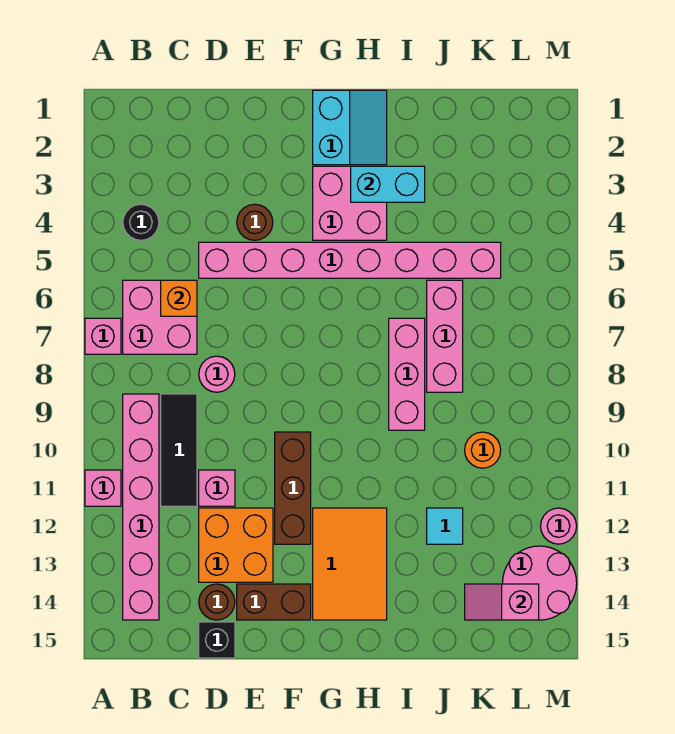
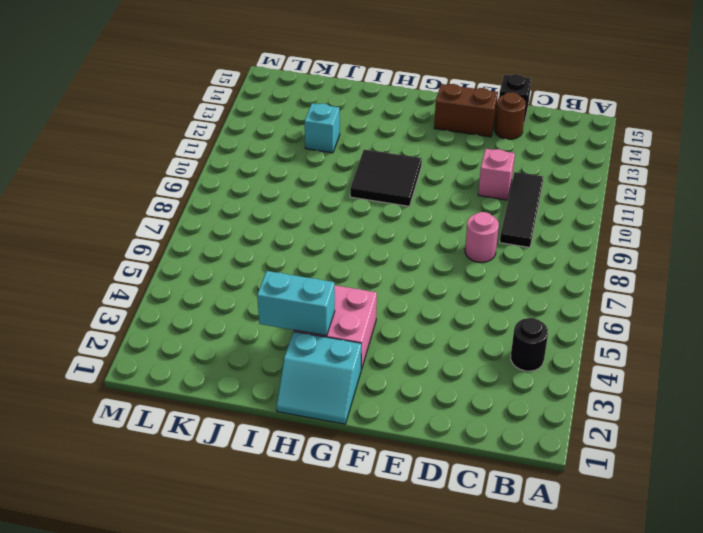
cyan slope G1:H2 level 1 top 2 -> cyan slope G1:H2 level 1 top G
black tile G10:H11 level 1 -> none
cyan brick J12 level 1 -> cyan tile J12 level 1
none -> pink brick A7 level 1
none -> pink brick A11 level 1
none -> pink brick B6:C7 level 1

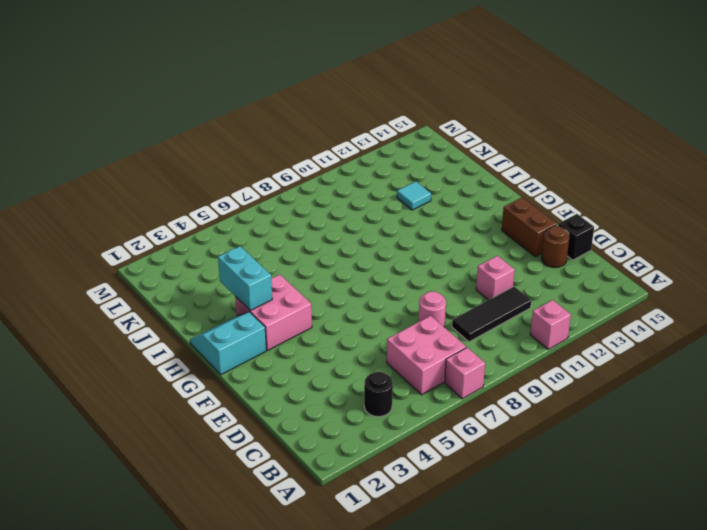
none -> pink brick B9:B14 level 1
none -> pink brick D5:K5 level 1
none -> orange brick D12:E13 level 1

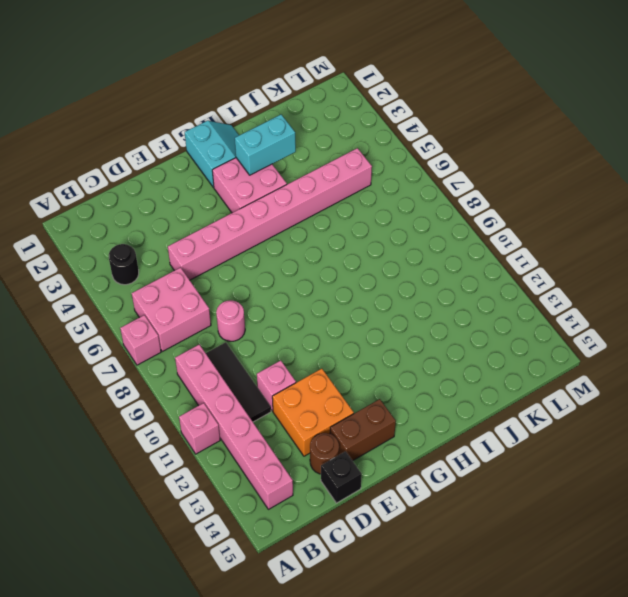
none -> brown round brick E4 level 1
none -> brown brick F10:F12 level 1
none -> orange tile G12:H14 level 1

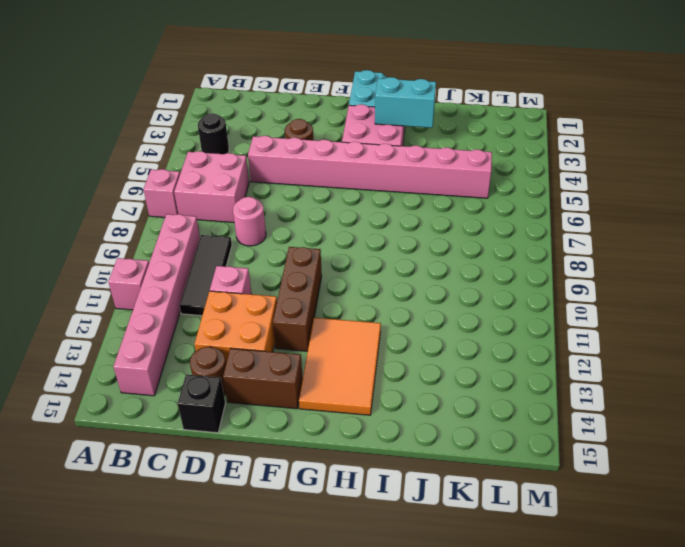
none -> pink brick I7:I9 level 1
none -> pink brick J6:J8 level 1
none -> cyan tile J12 level 1

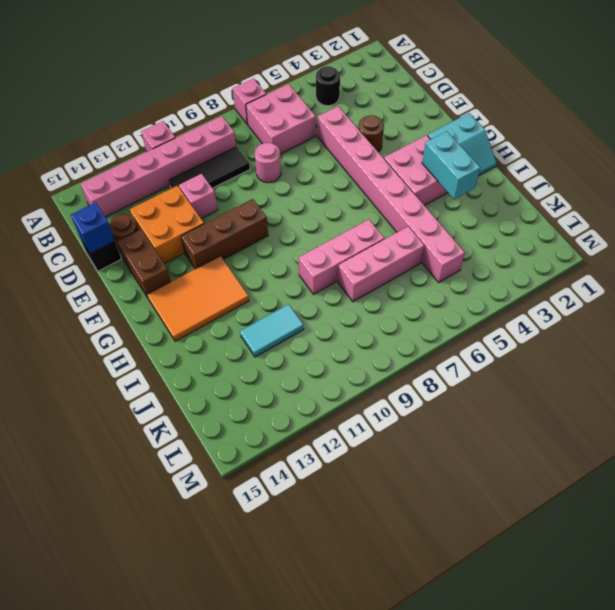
blue brick D15 level 2 -> none
cyan tile J11:J12 level 1 -> cyan tile J12 level 1
none -> orange round brick K10 level 1
none -> pink round brick L13:M14 level 1
none -> pink round brick M12 level 1

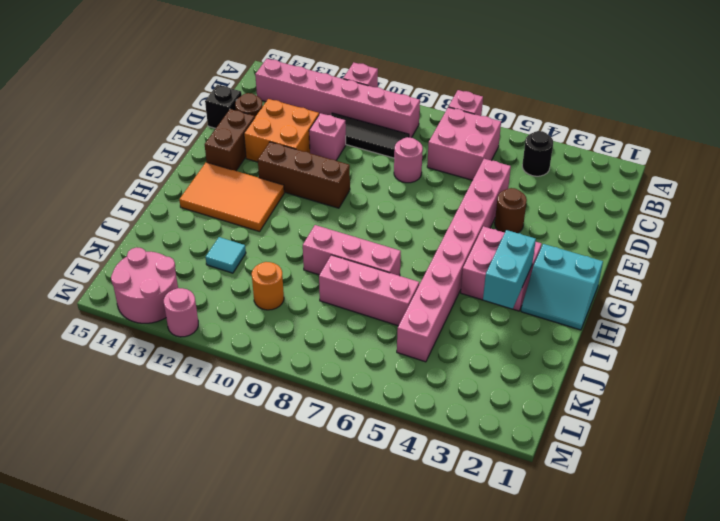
none -> orange brick C6 level 2
none -> pink slope K14:L14 level 2 top L

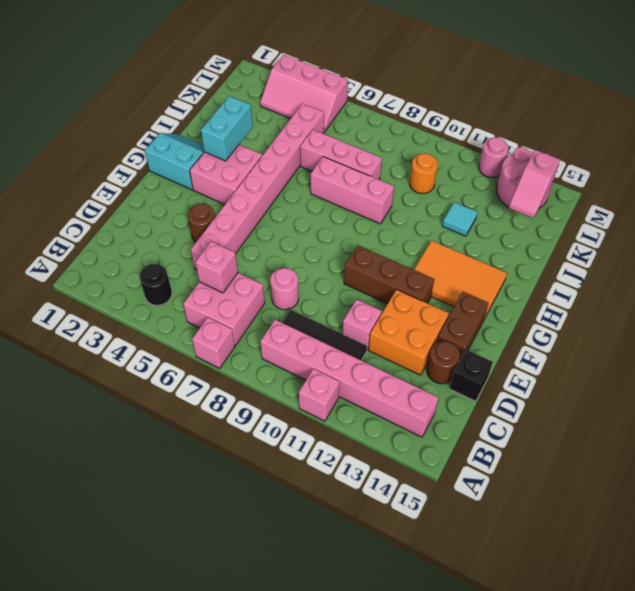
pink brick C6 level 2 -> orange brick C6 level 2
pink slope L3:M5 level 1 top M -> none

